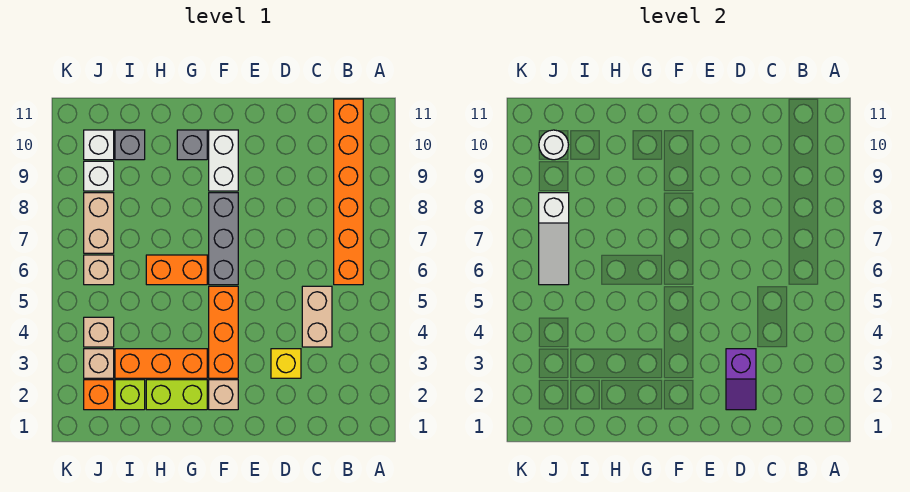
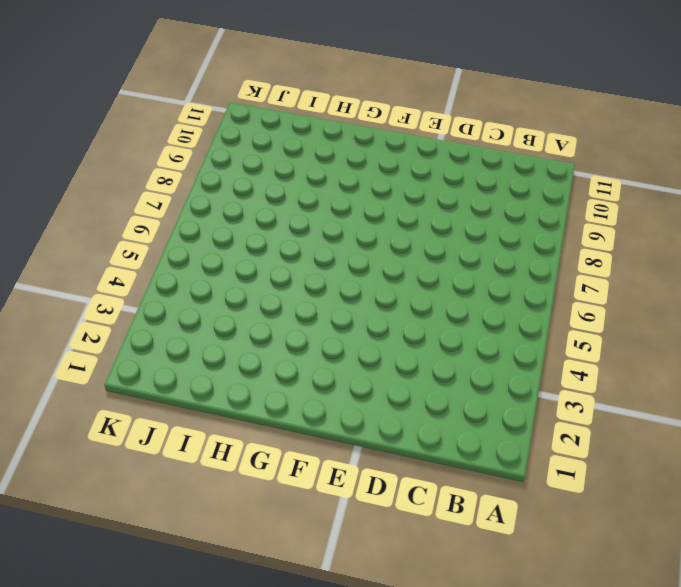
none -> orange brick B6:B11 level 1
none -> tan brick C4:C5 level 1
none -> yellow brick D3 level 1

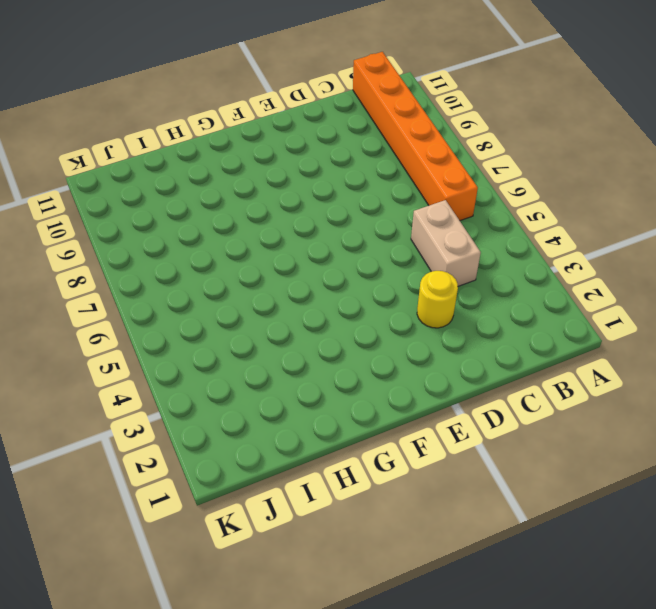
yellow round brick D3 level 1 -> yellow brick D3 level 1
none -> tan brick F2 level 1
none -> orange brick F3:F5 level 1
none -> grey brick F6:F8 level 1

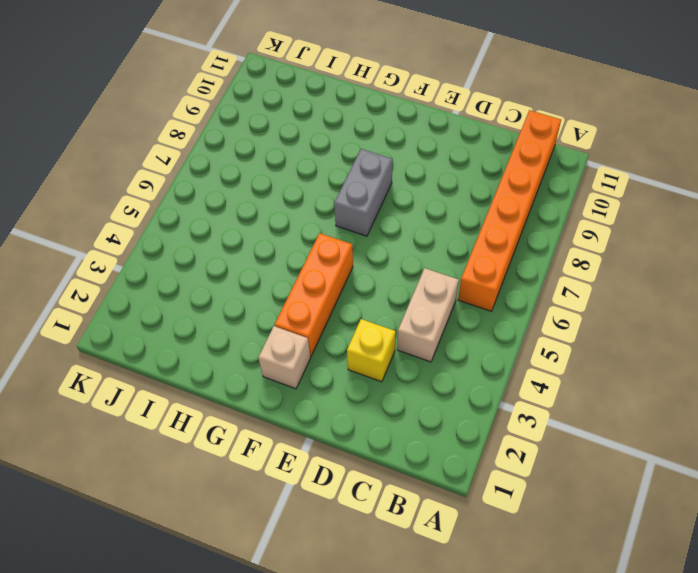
grey brick F7:F8 level 1 -> grey brick F6:F8 level 1
none -> white brick F9:F10 level 1
none -> lime brick G2:H2 level 1
none -> orange brick G3:I3 level 1

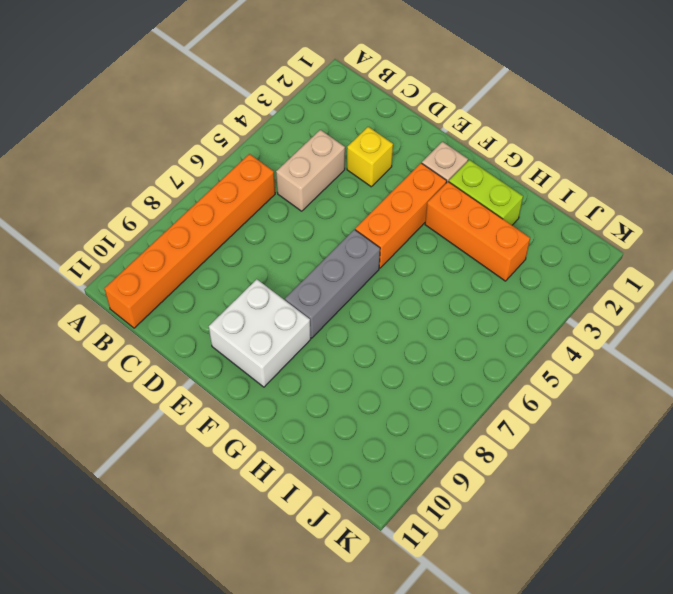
white brick E9:F10 level 1 -> white brick F9:F10 level 1
none -> orange brick G6:H6 level 1
none -> grey brick G10 level 1
none -> lime brick I2 level 1

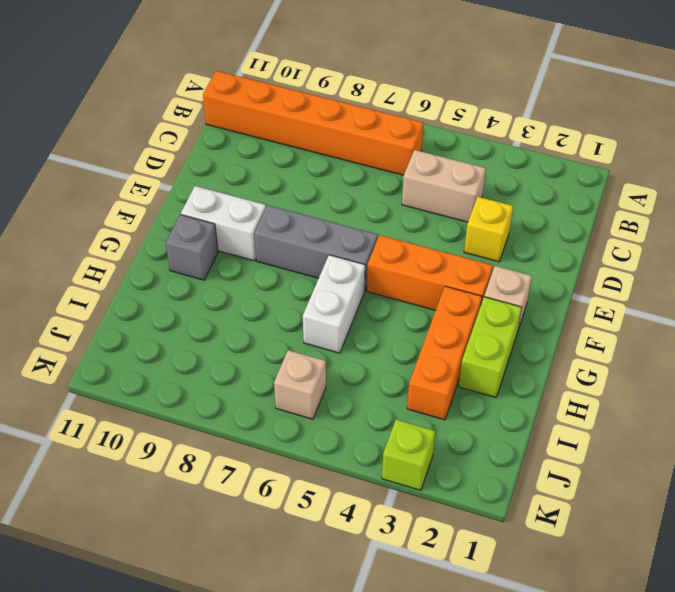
white brick G6:H6 level 1 -> orange brick G6:H6 level 1
lime brick K3 level 1 -> lime brick I2 level 1
none -> grey brick I10 level 1
none -> orange brick J2 level 1
none -> tan brick J3 level 1

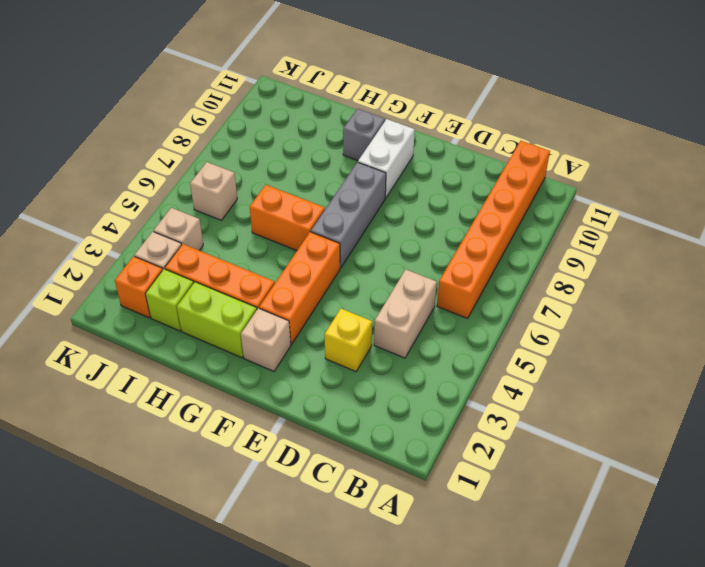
none -> grey brick I10 level 1
none -> tan brick J7:J8 level 1
none -> white brick J9 level 1

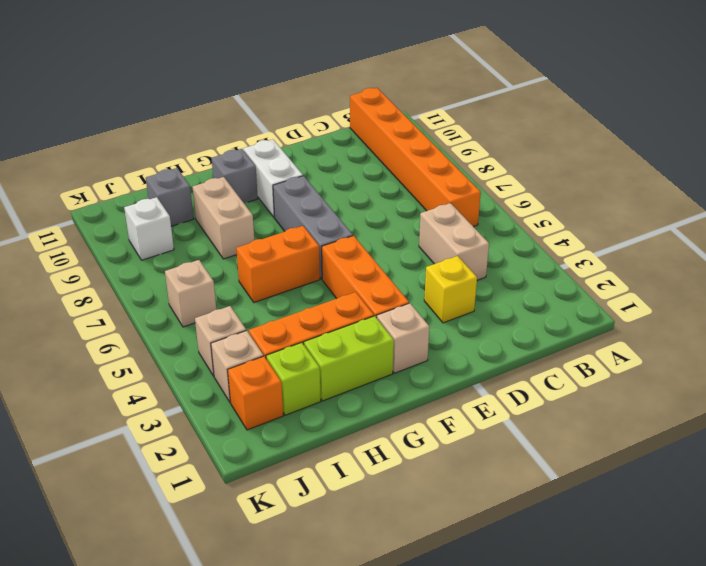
tan brick H8:H9 level 1 -> tan brick J7:J8 level 1
none -> white brick J10 level 1
none -> purple slope D2:D3 level 2 top 3
none -> white slope J6:J8 level 2 top 8

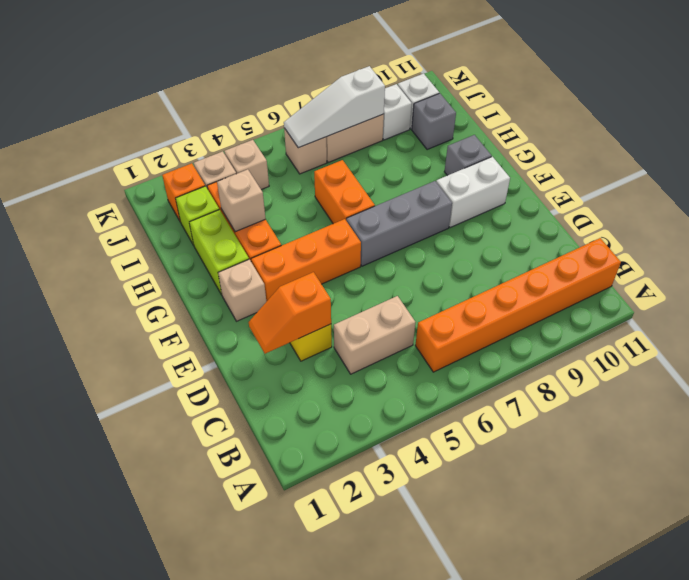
orange slope D2:D3 level 2 top 3 -> purple slope D2:D3 level 2 top 3
tan brick H3 level 2 -> none
none -> white round brick J10 level 2

